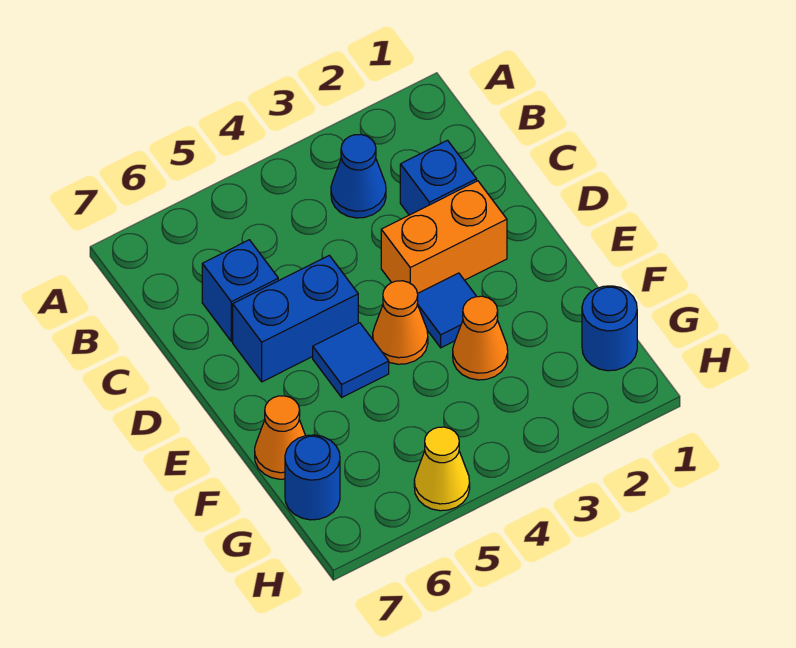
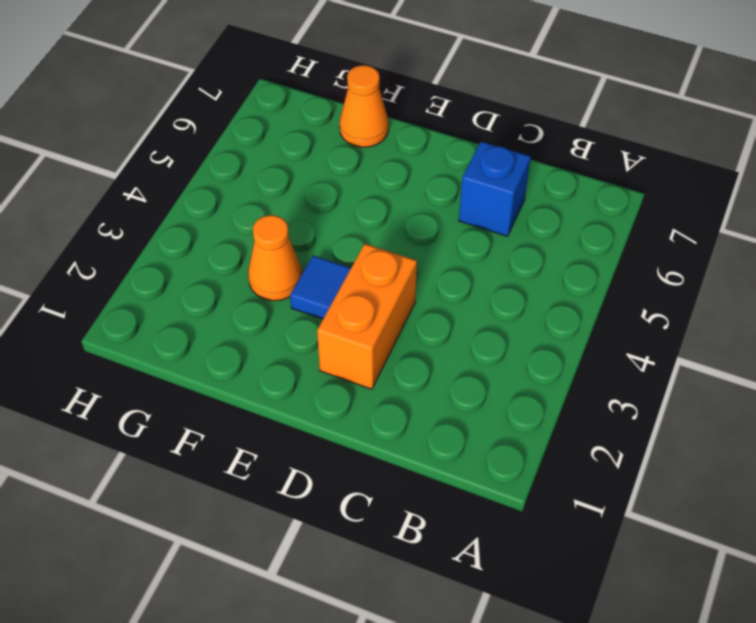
none -> blue cone B3 level 1
none -> blue brick C2 level 1
none -> blue brick D5:D6 level 1

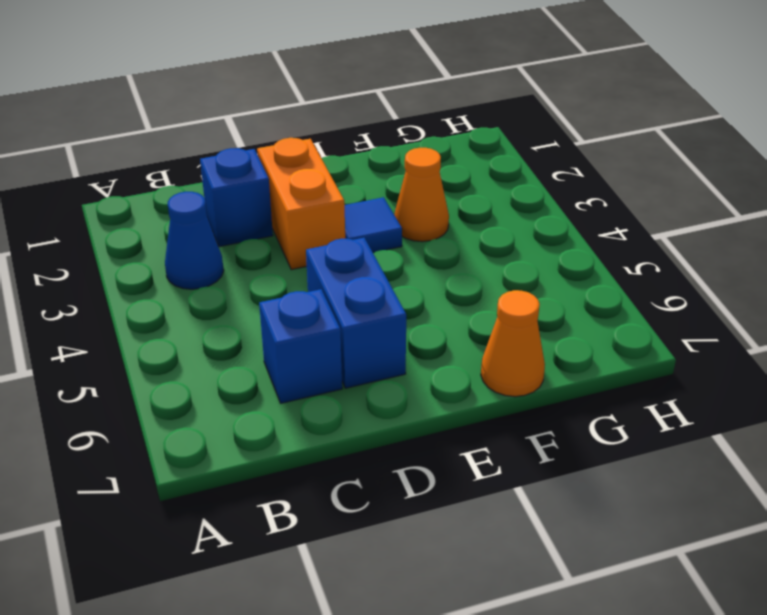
none -> orange cone E4 level 1
none -> blue tile E5 level 1
none -> blue round brick G1 level 1

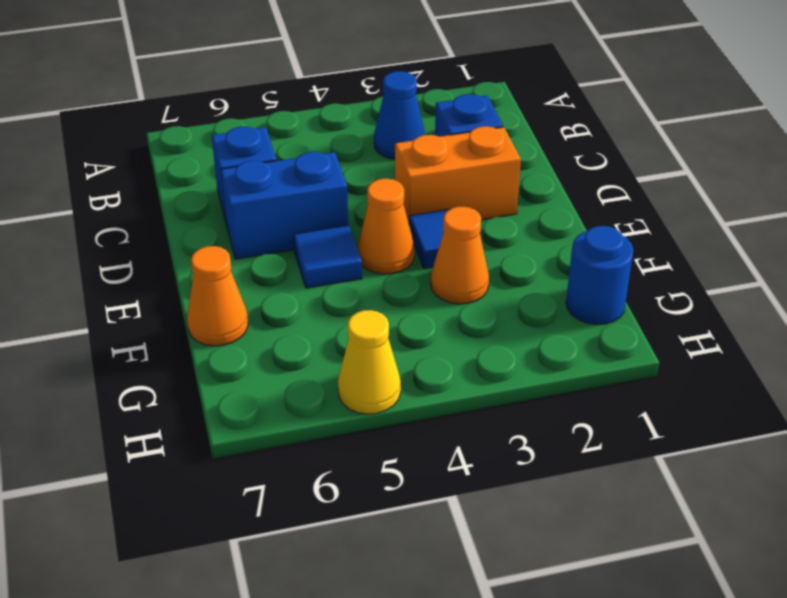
none -> blue round brick G7 level 1

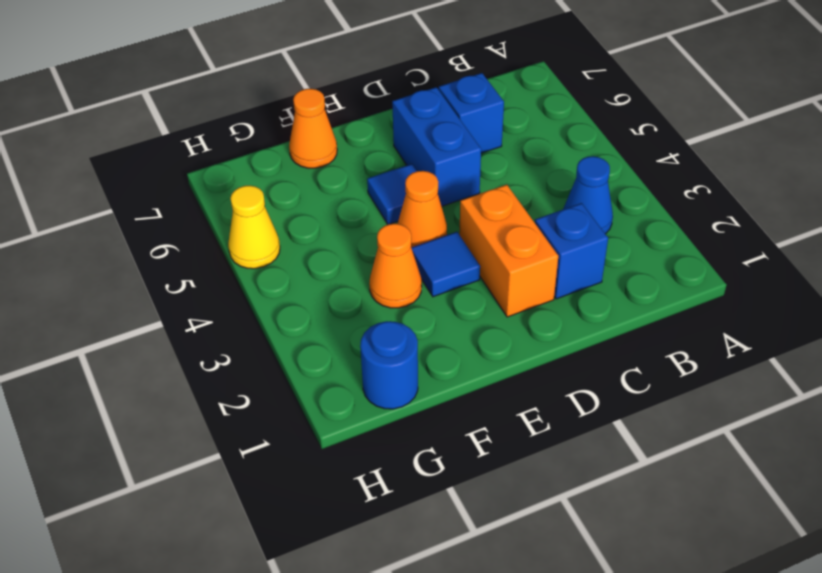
none -> blue round brick G7 level 1

